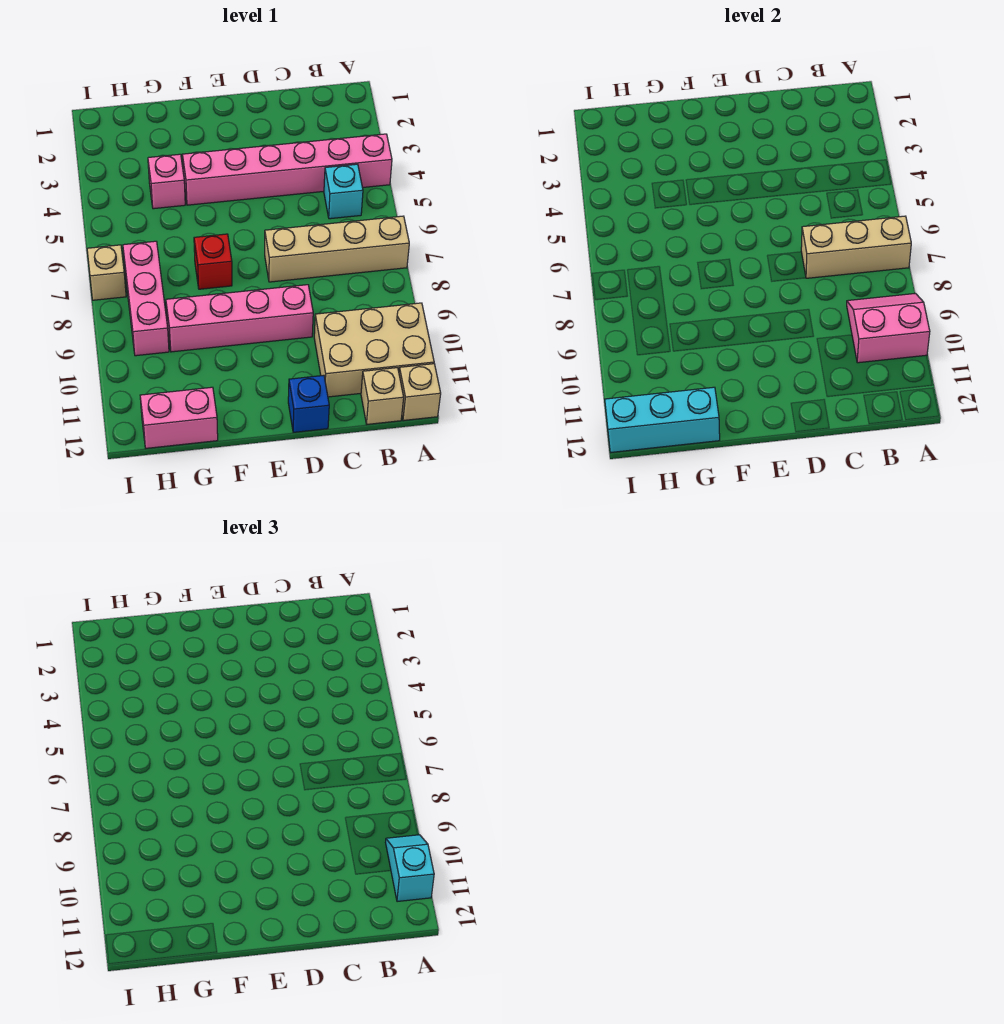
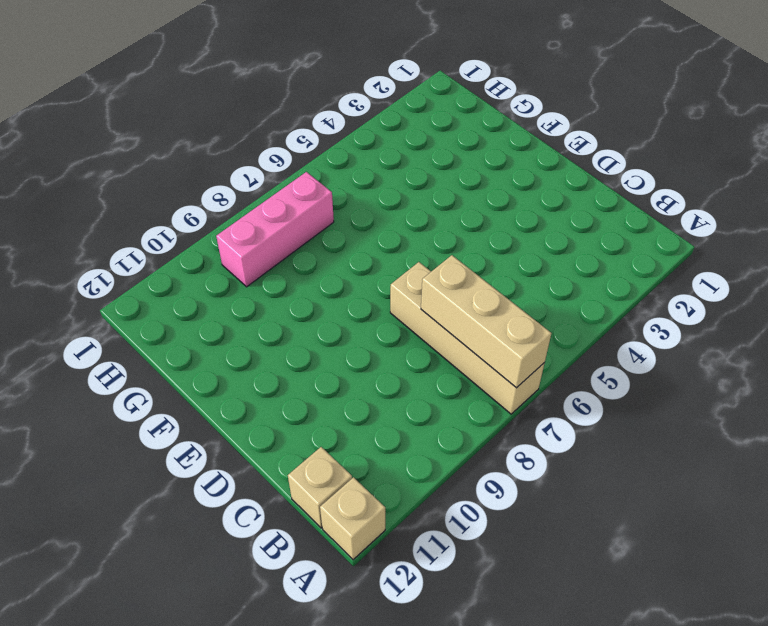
none -> pink brick A4:F4 level 1
none -> tan brick A10:C11 level 1
none -> cyan brick B5 level 1

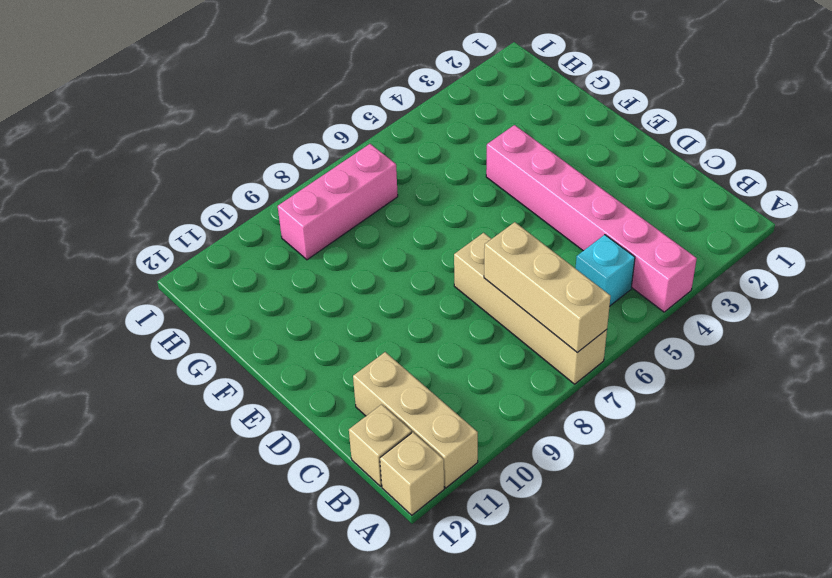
tan brick A11:C11 level 1 -> tan brick A10:C11 level 1
none -> pink brick D9:G9 level 1
none -> blue brick D12 level 1
none -> red brick F7 level 1

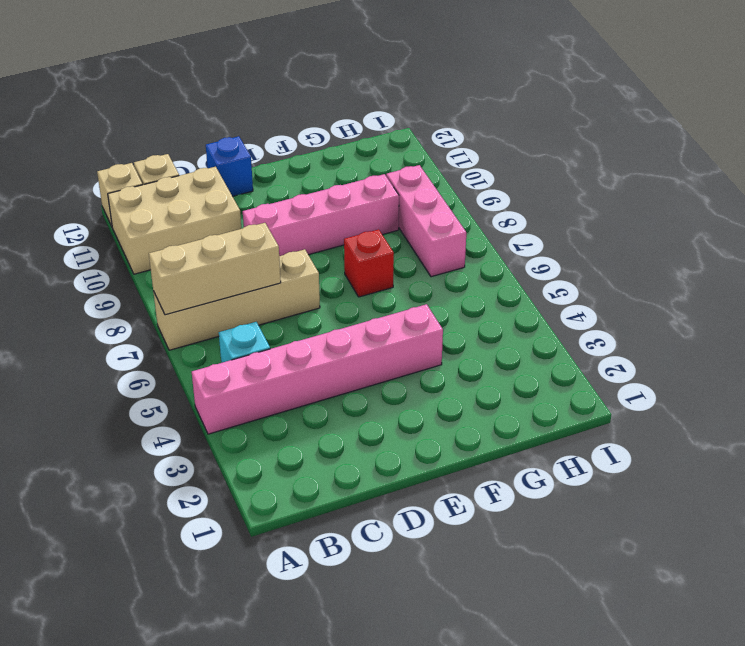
none -> pink brick G4 level 1
none -> pink brick G12:H12 level 1
none -> tan brick I7 level 1

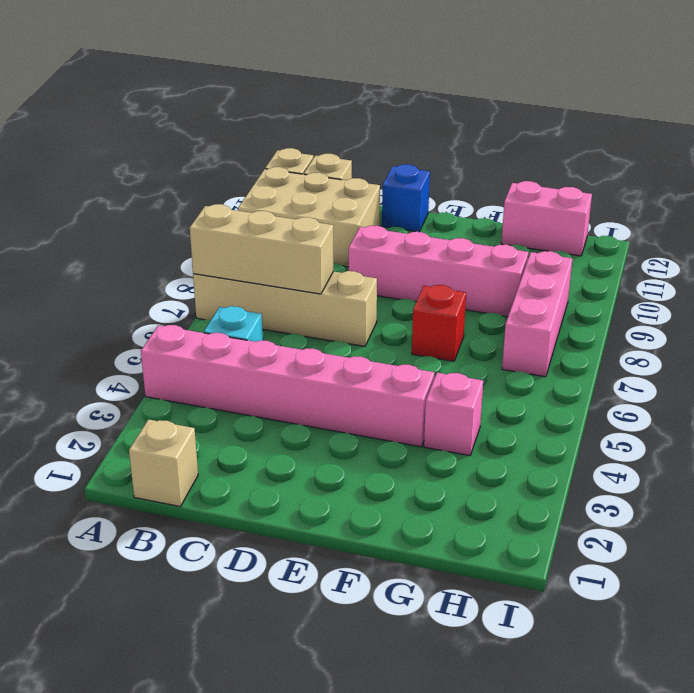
tan brick B1 level 1 -> tan brick I7 level 1
none -> pink slope A9:B10 level 2 top 10
none -> cyan brick G12:I12 level 2
none -> cyan slope A10:A11 level 3 top 11

